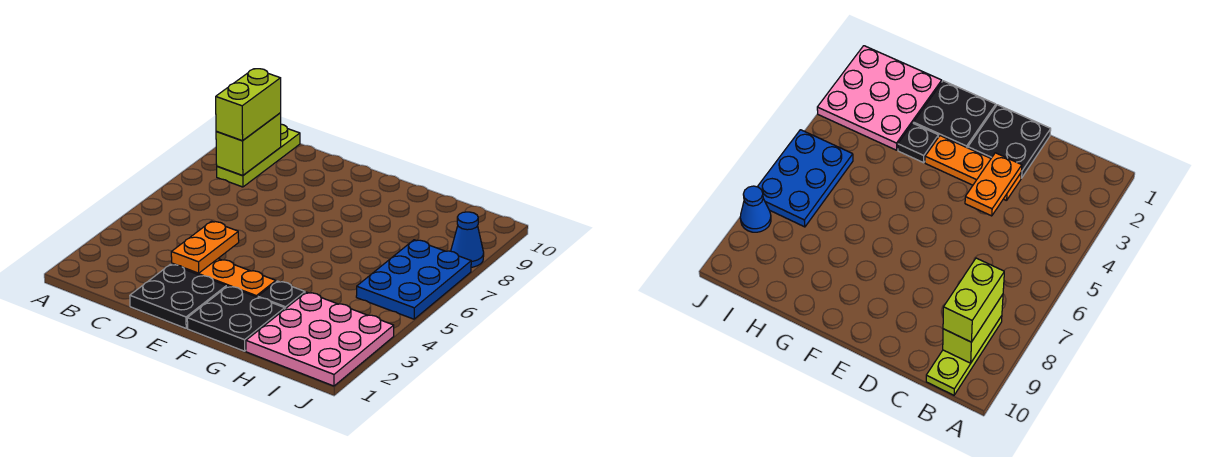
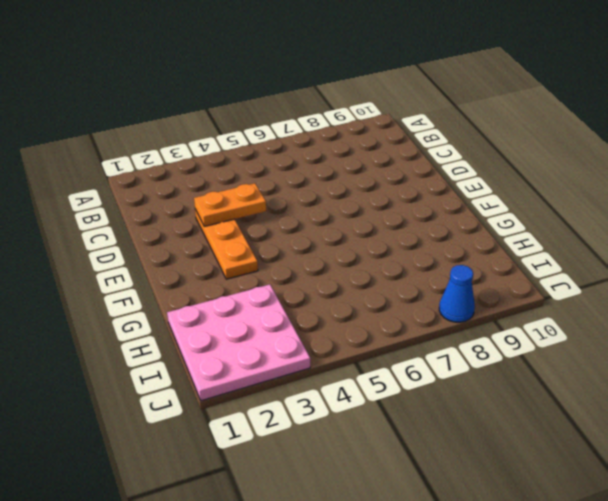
none -> lime plate B8:B10 level 1
none -> black plate D1:E2 level 1

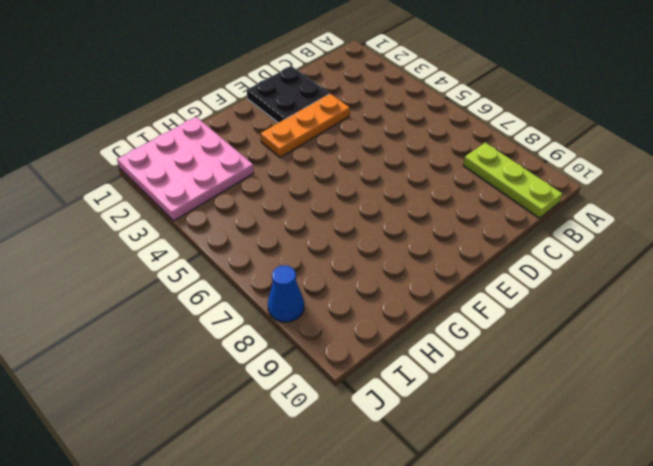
none -> black plate F1:G2 level 1
none -> black plate G3 level 1

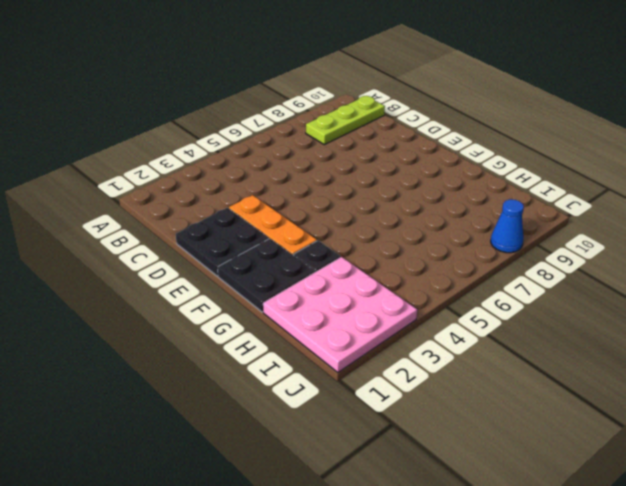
none -> blue plate I5:J7 level 1
none -> lime brick B8:B9 level 2

